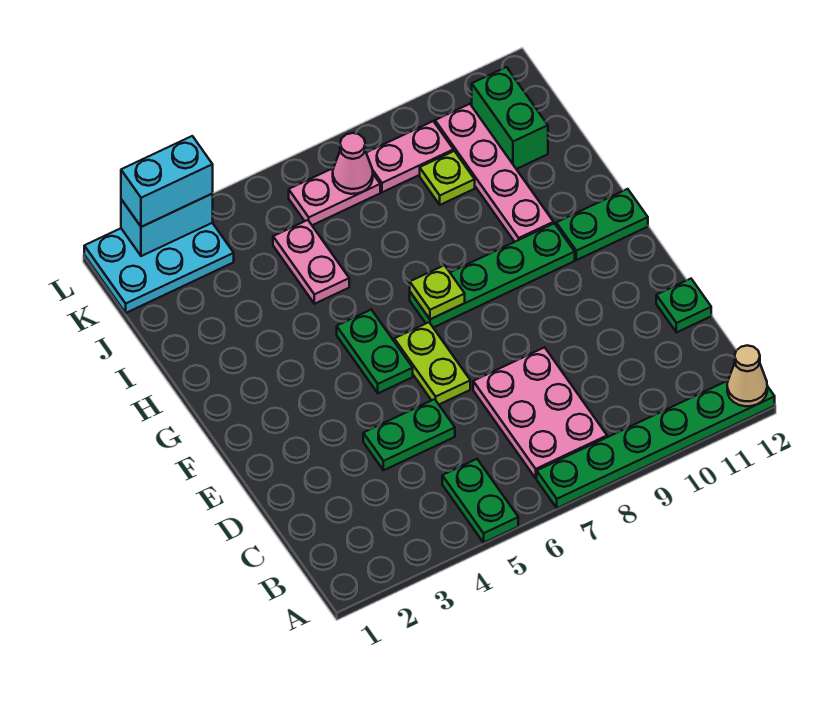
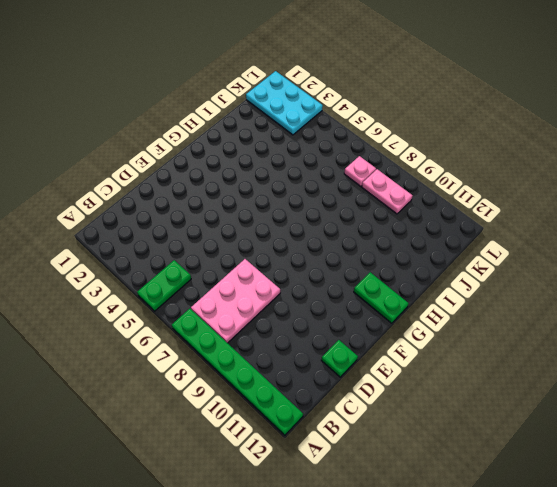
pink plate K7 level 1 -> pink plate K6:K7 level 1
none -> green plate D4:D5 level 1
none -> lime plate E6:F6 level 1
none -> green plate F5:G5 level 1

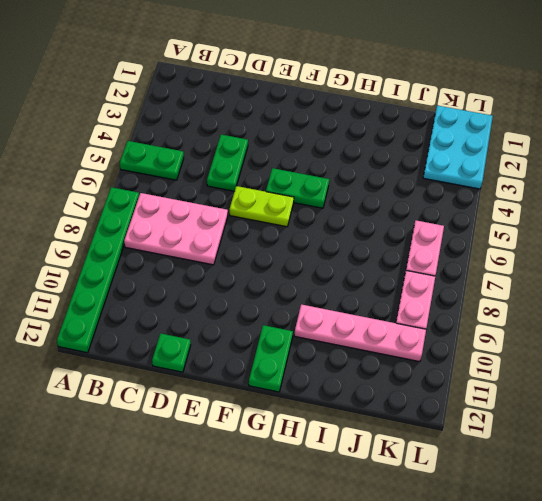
none -> green plate G7:G10 level 1
none -> pink plate I5:J5 level 1
none -> lime plate J9 level 1

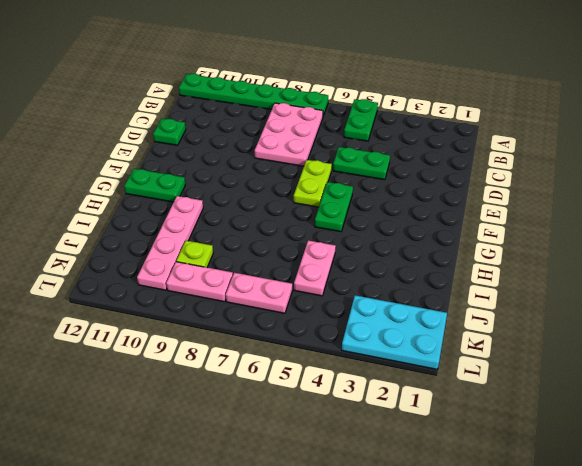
none -> green plate G7:G10 level 1
none -> green brick J11:K11 level 1
none -> tan cone A12 level 2

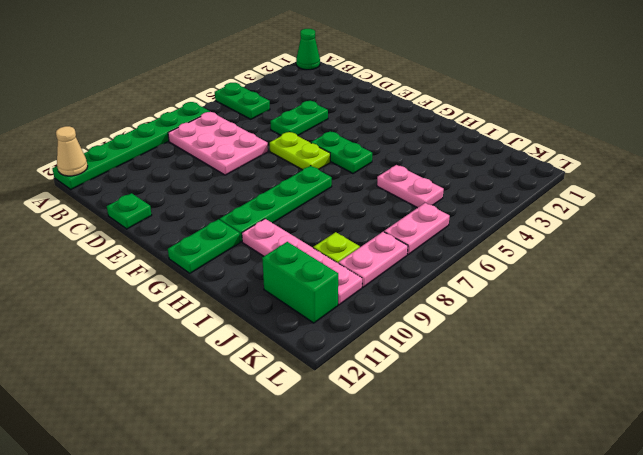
green cone A1 level 1 -> none
none -> cyan plate K1:L3 level 1
none -> lime plate G7 level 2
none -> pink cone K7 level 2

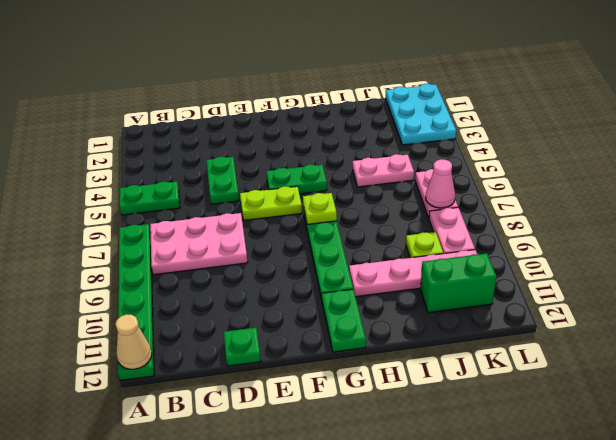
none -> cyan brick L2:L3 level 2
none -> cyan brick L2:L3 level 3

